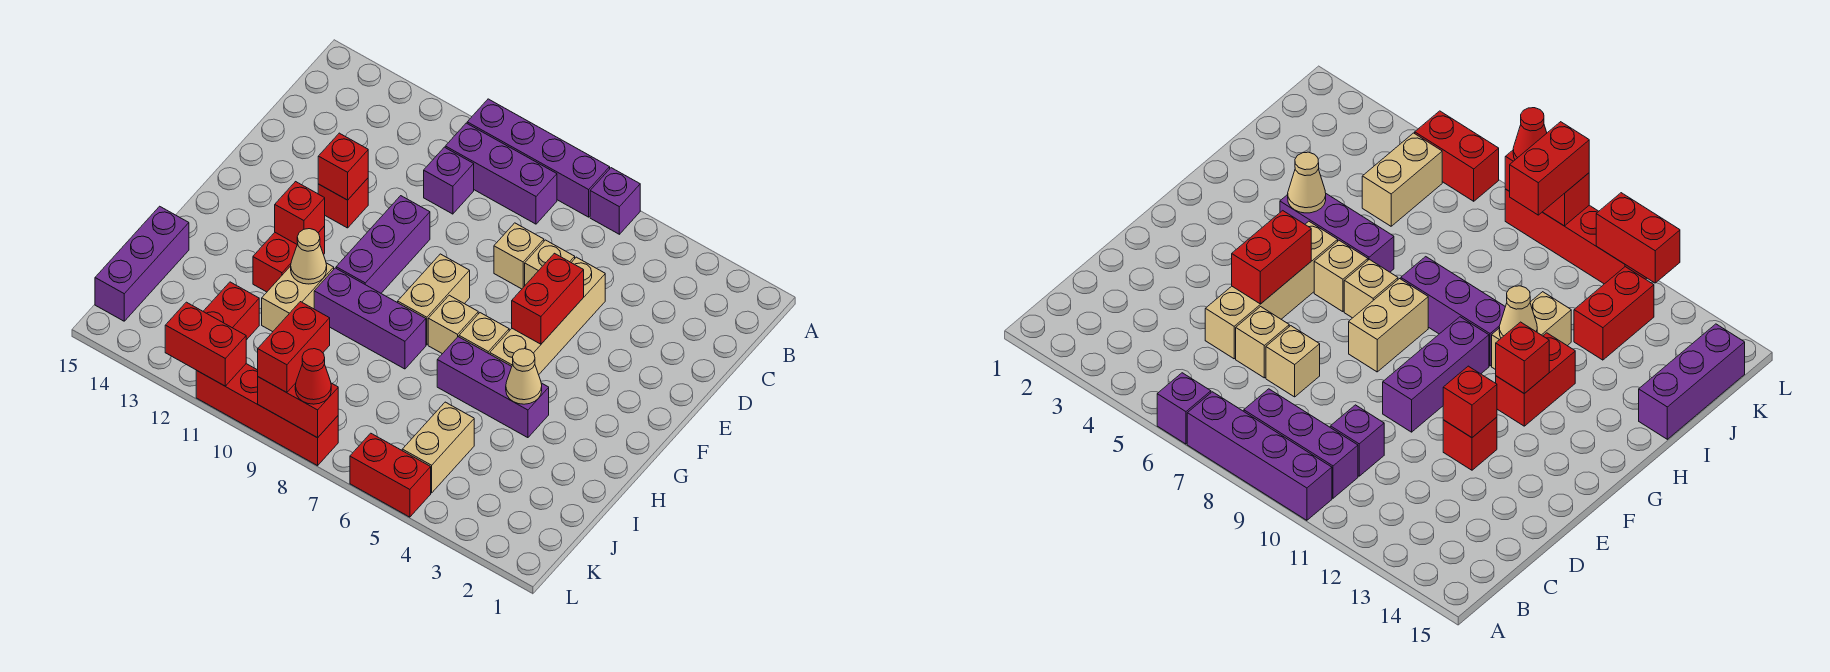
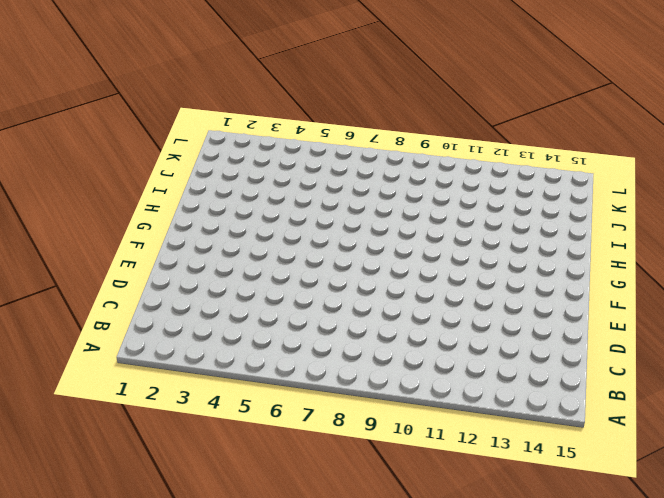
none -> purple brick A6 level 1
none -> purple brick A7:A10 level 1
none -> purple brick B8:B10 level 1
none -> purple brick C10 level 1

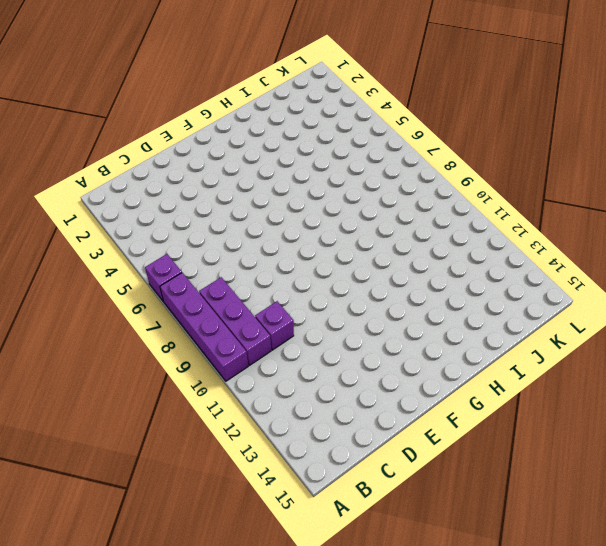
none -> tan brick D5:G5 level 1
none -> tan brick D6 level 1
none -> tan brick D7 level 1
none -> purple brick E10:G10 level 1

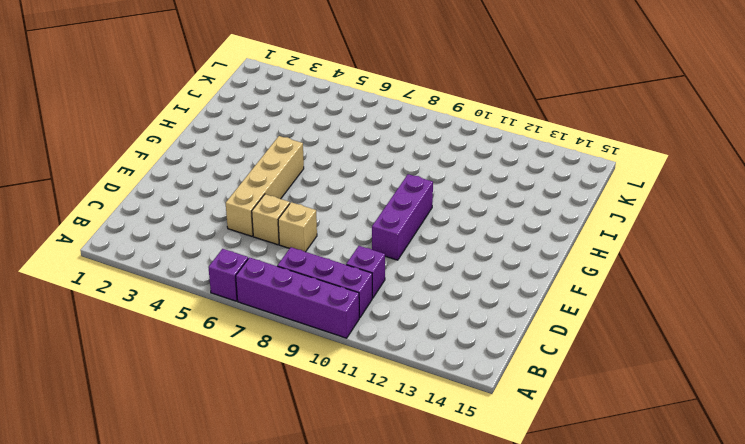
none -> red brick E12 level 1
none -> tan brick F8:G8 level 1
none -> tan brick G6 level 1
none -> tan brick G7 level 1

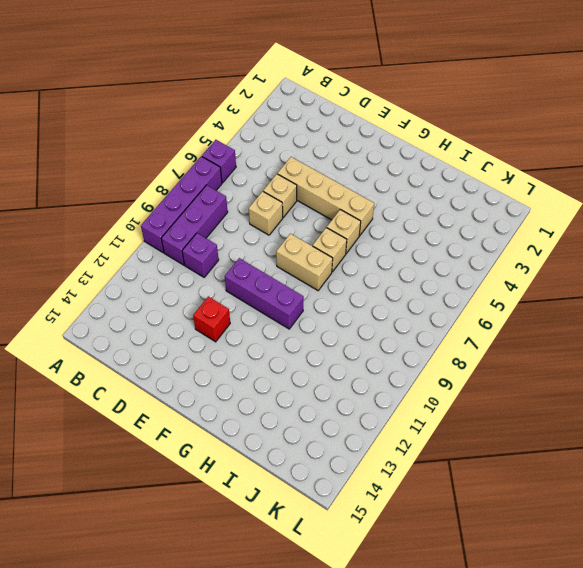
none -> red brick G12:H12 level 1
none -> purple brick H4:H6 level 1
none -> purple brick H8:H10 level 1
none -> tan brick H11:I11 level 1

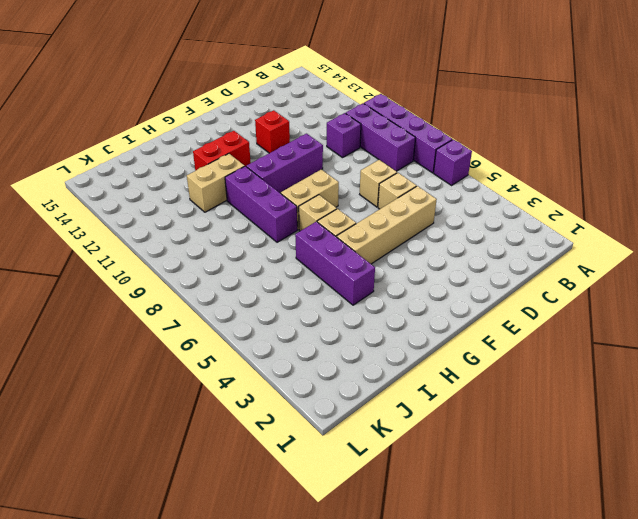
none -> purple brick I15:K15 level 1
none -> tan brick J5:K5 level 1
none -> red brick J12:K12 level 1
none -> red brick L5:L6 level 1

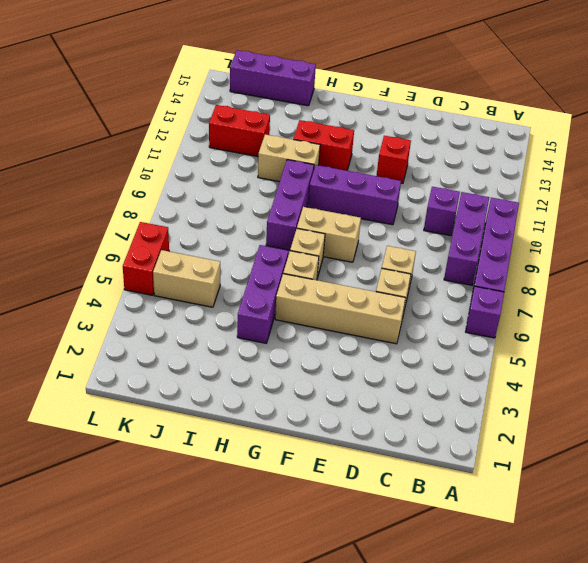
none -> red brick L8:L11 level 1
none -> red brick E5:F5 level 2
none -> red brick E12 level 2
none -> red brick G12 level 2

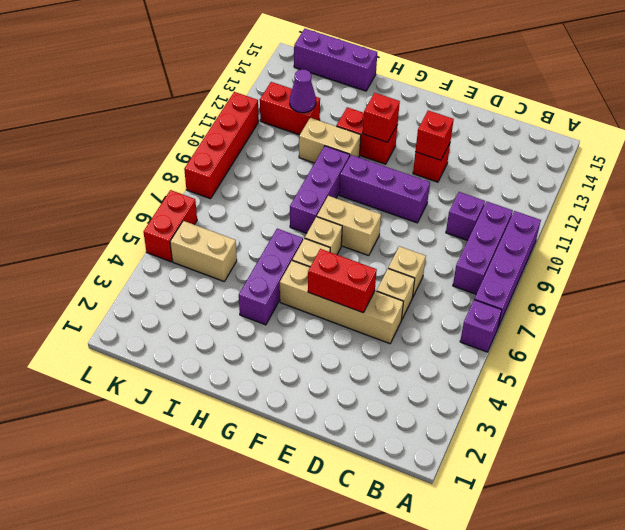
purple cone J12 level 2 -> none
none -> tan cone H4 level 2
none -> tan cone H11 level 2
none -> red brick L8:L9 level 2
none -> red brick L11:L12 level 2

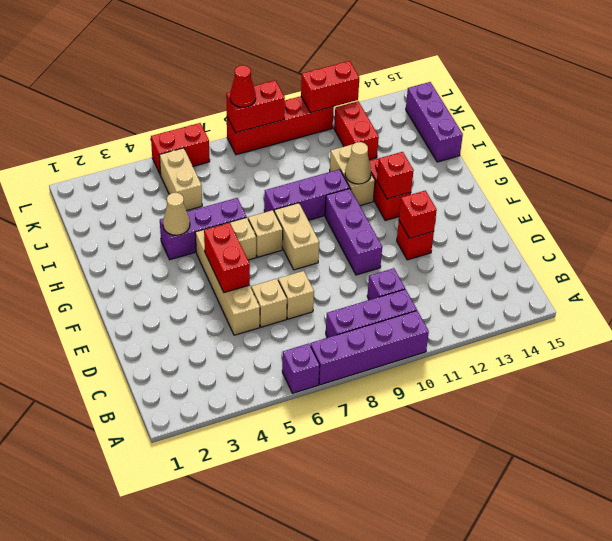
none -> red brick K9:L9 level 3

